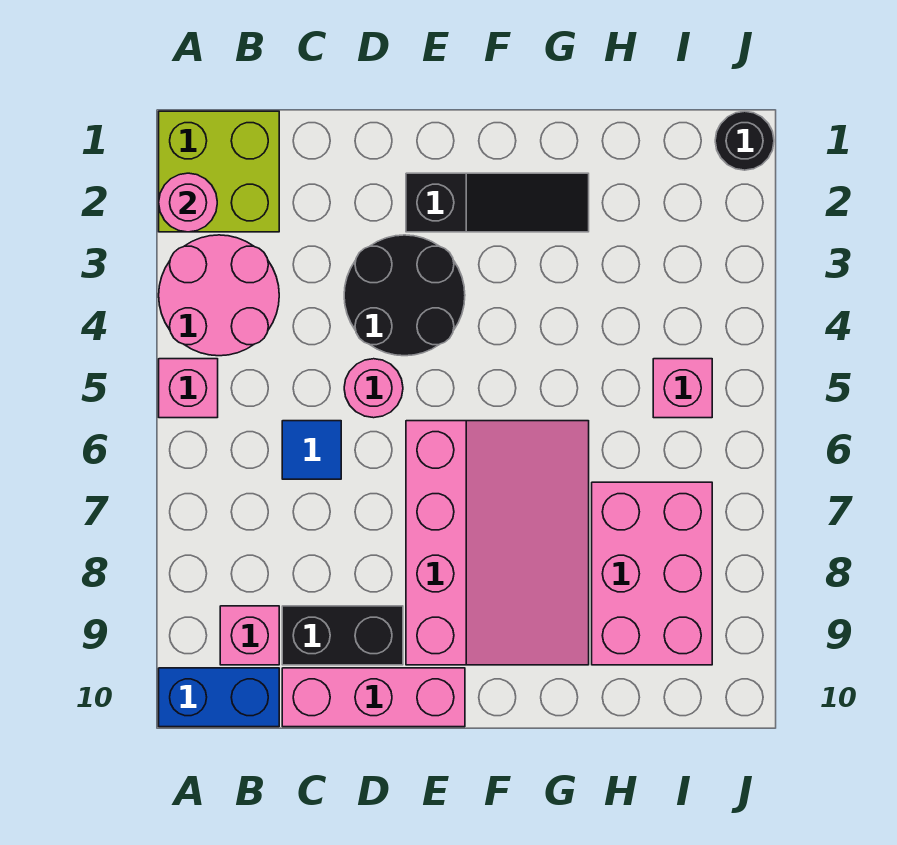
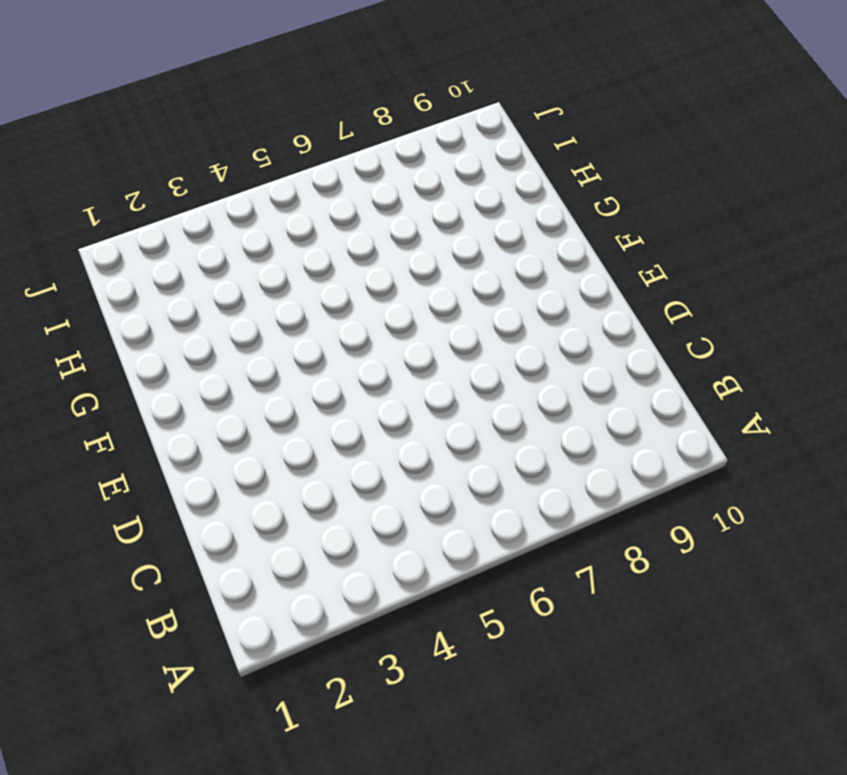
none -> lime brick A1:B2 level 1
none -> pink round brick A3:B4 level 1
none -> pink brick A5 level 1

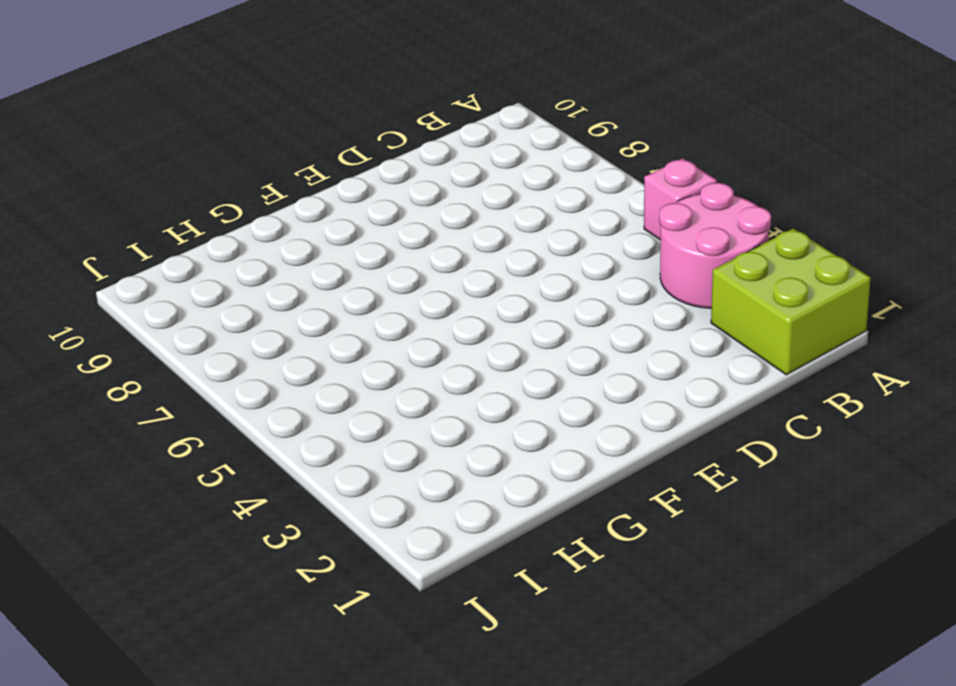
none -> blue brick A10:B10 level 1
none -> pink brick B9 level 1
none -> blue tile C6 level 1

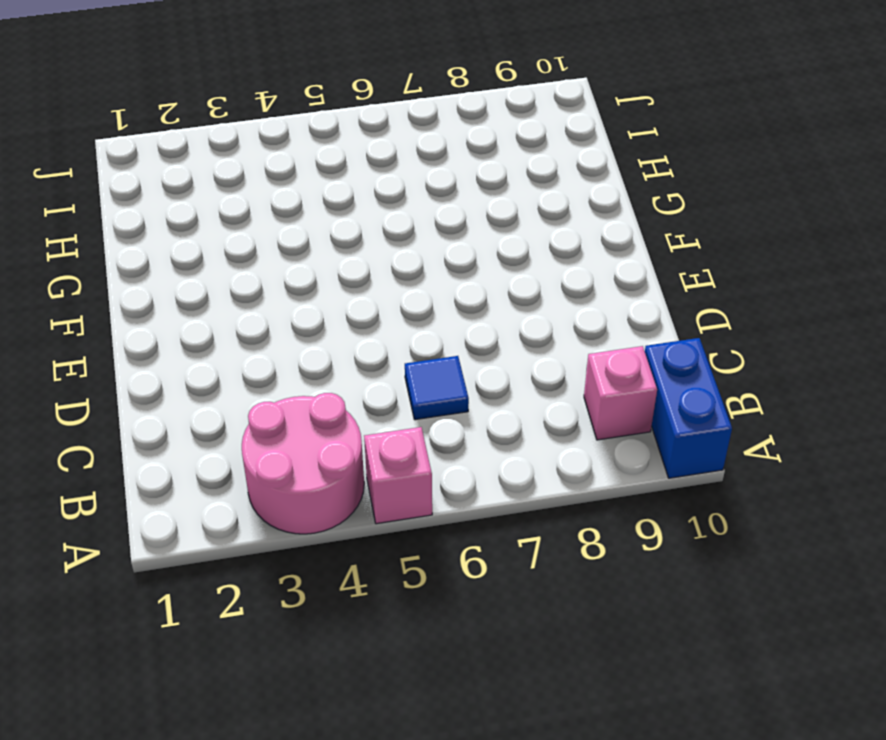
none -> lime brick A1:B2 level 1
none -> black brick C9:D9 level 1
none -> pink brick C10:E10 level 1

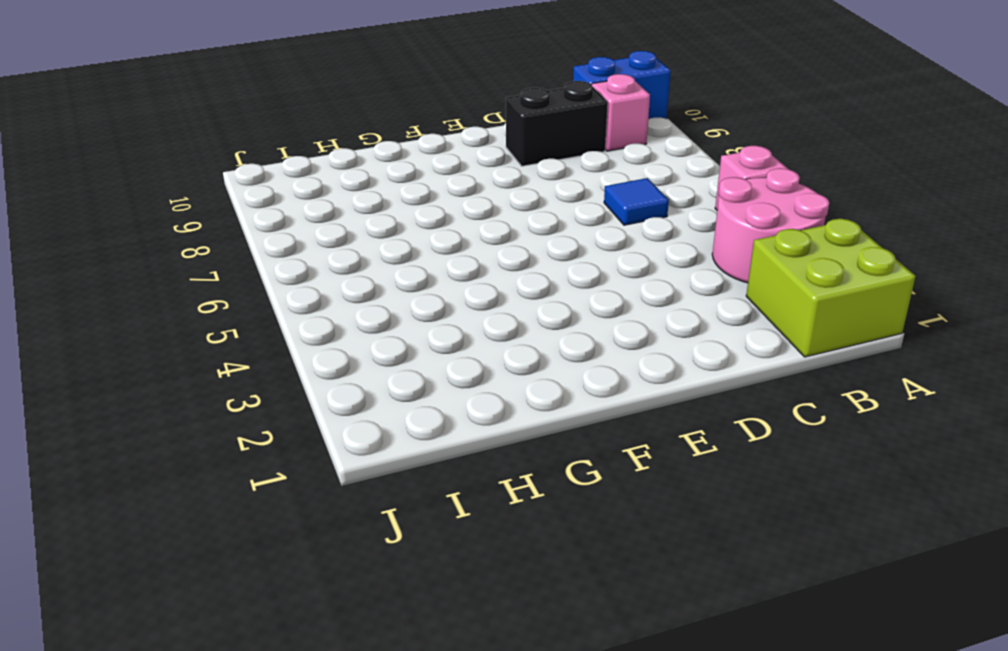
none -> pink brick C10:E10 level 1
none -> black round brick D3:E4 level 1
none -> pink round brick D5 level 1

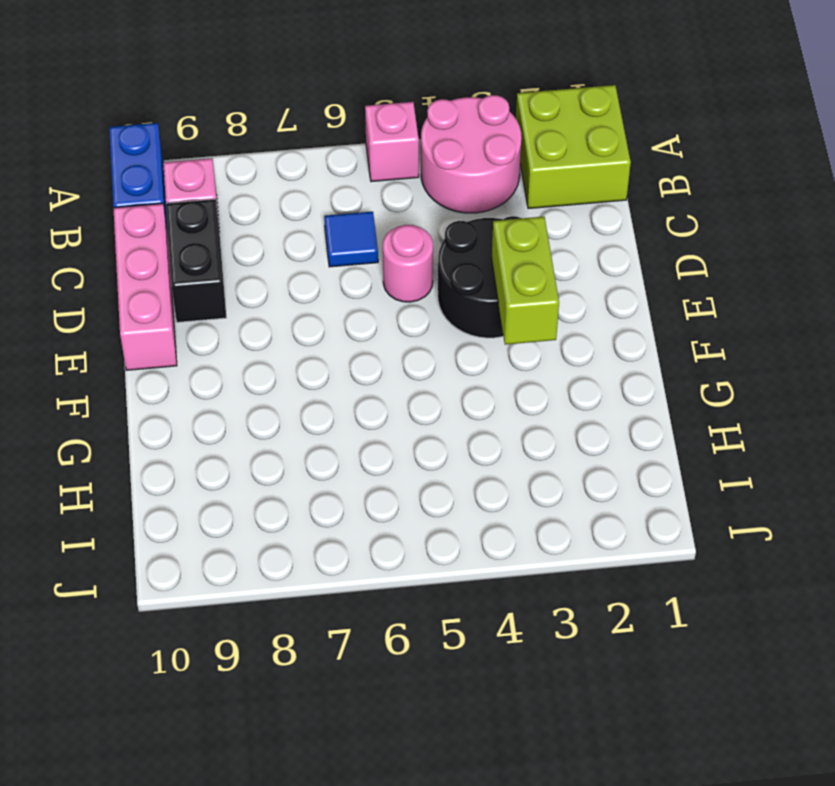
lime brick E3:F3 level 2 -> none
none -> black slope E2:G2 level 1 top E
none -> pink slope E6:G9 level 1 top E
none -> pink brick H7:I9 level 1

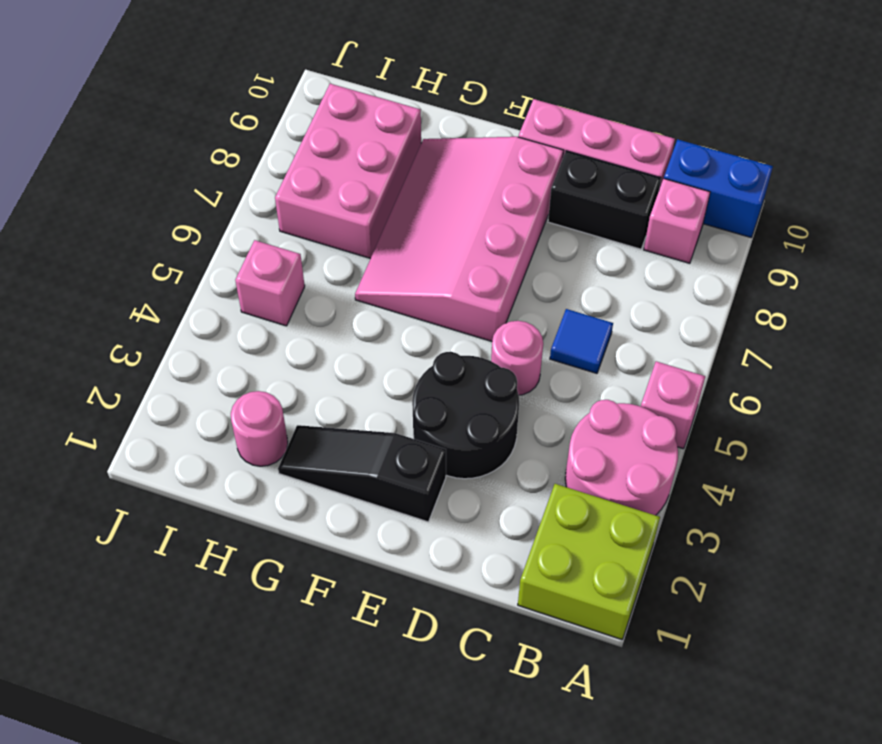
pink round brick H2 level 1 -> pink round brick A2 level 2
none -> black round brick J1 level 1

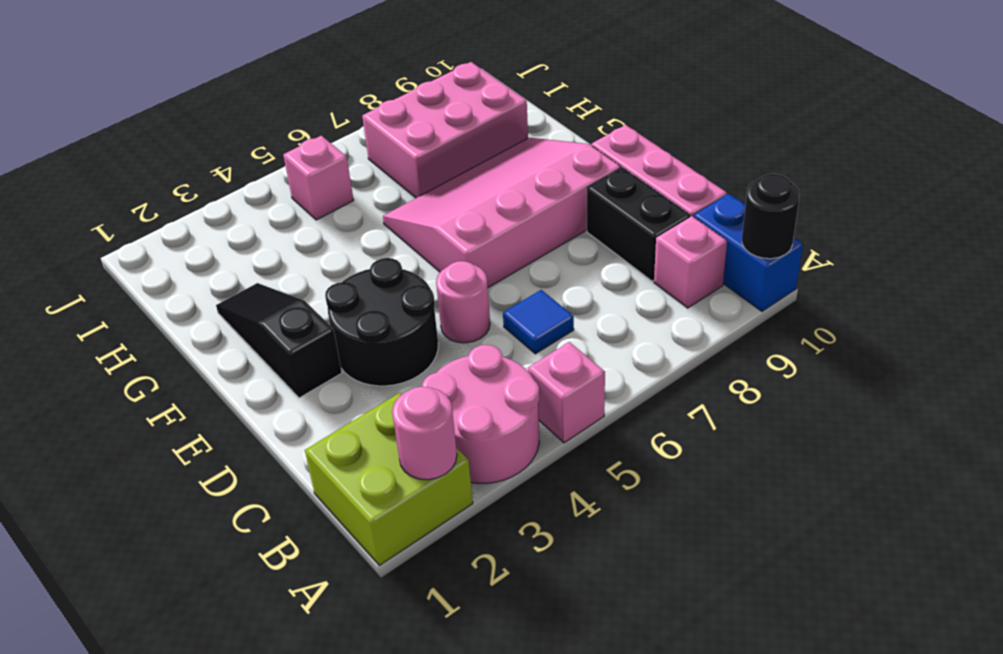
black round brick A10 level 2 -> black round brick J1 level 1

